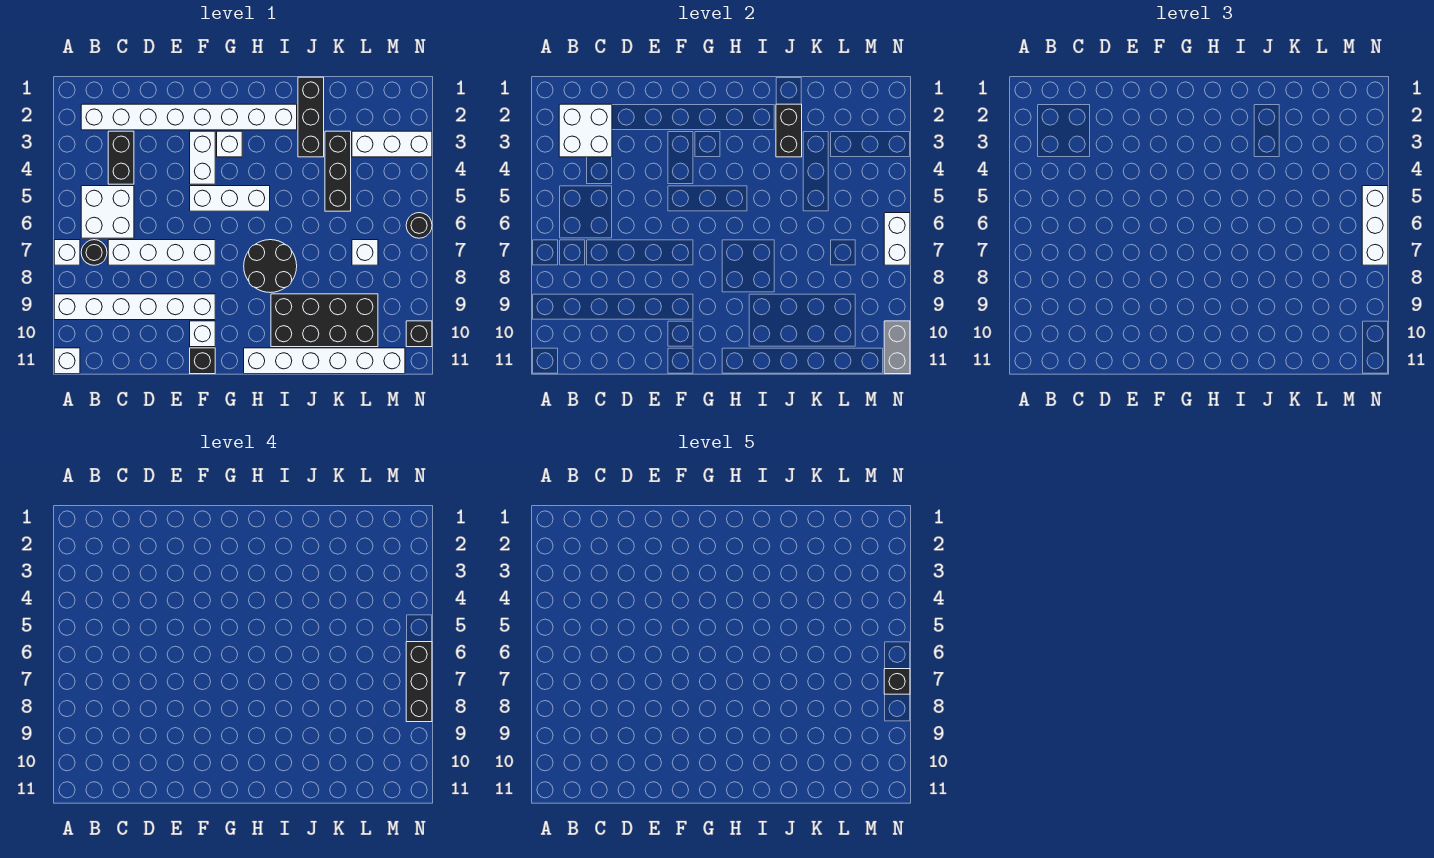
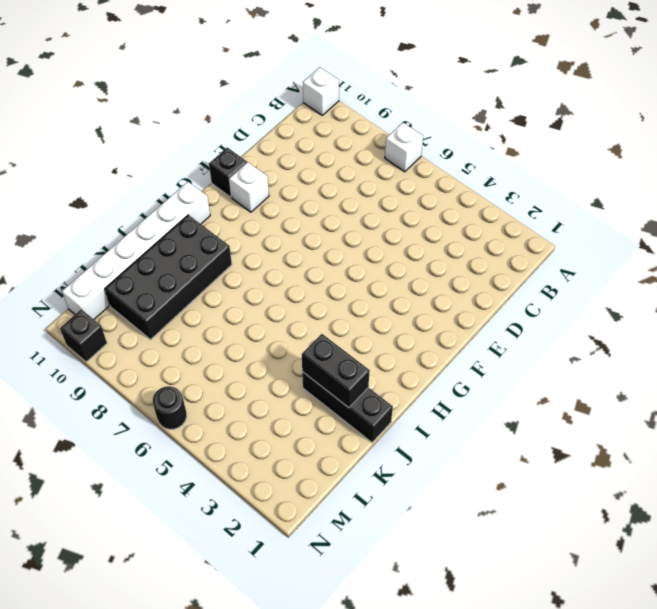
none -> white brick A9:F9 level 1
none -> white brick B2:I2 level 1
none -> white brick B5:C6 level 1

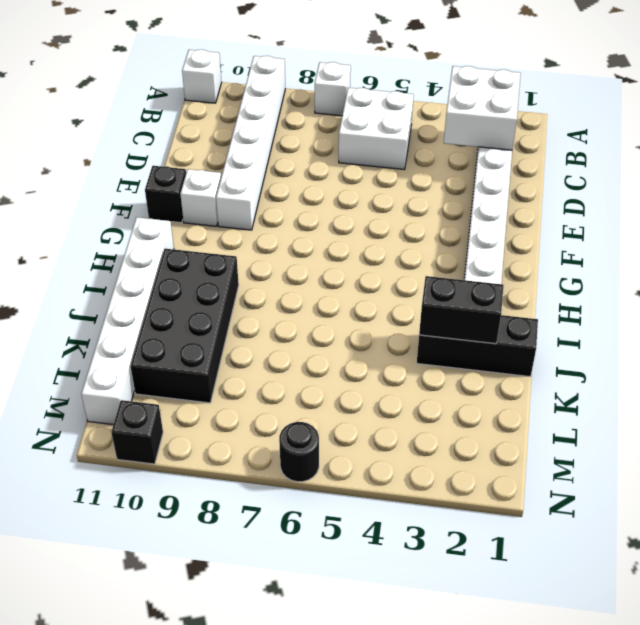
none -> black round brick B7 level 1
none -> black brick C3:C4 level 1
none -> white brick C7:F7 level 1

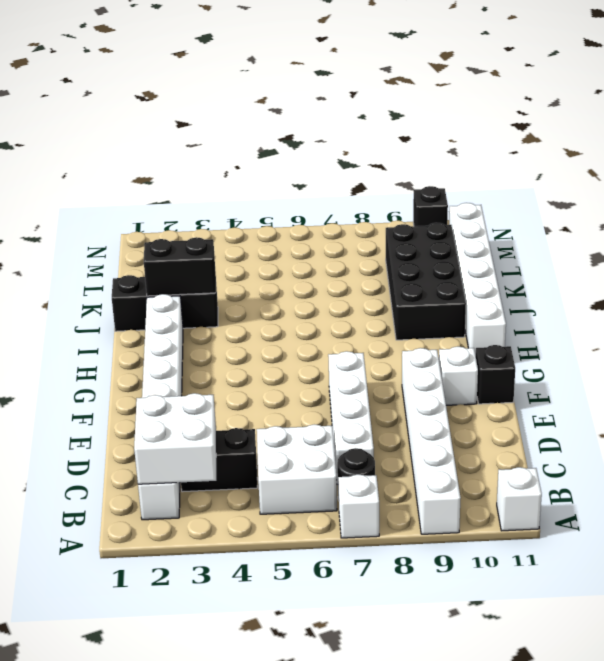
none -> white brick F3:F4 level 1
none -> white brick F5:H5 level 1
none -> white brick G3 level 1

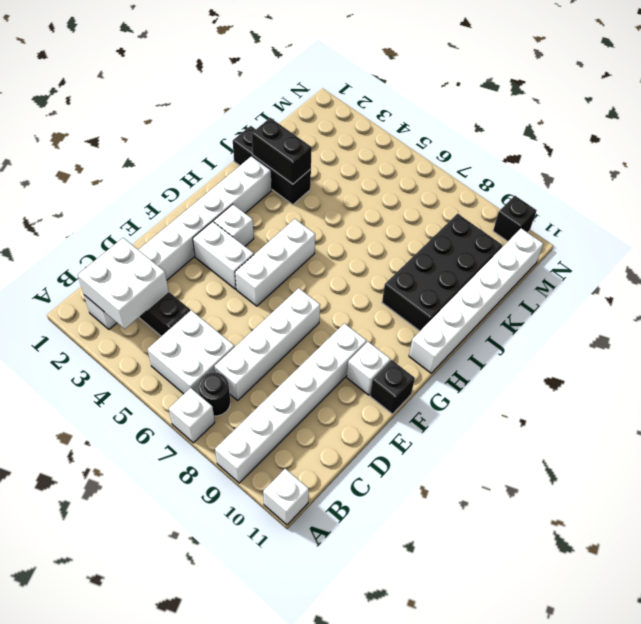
none -> black round brick H7:I8 level 1
none -> black brick K3:K5 level 1
none -> white brick L3:N3 level 1

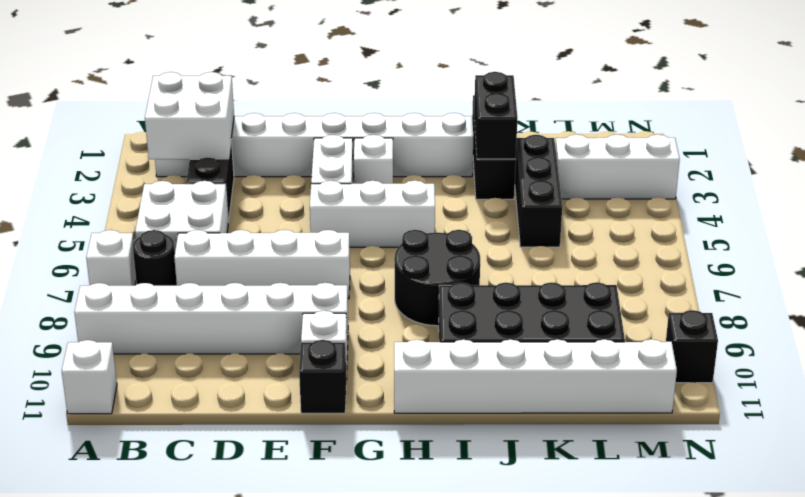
none -> white brick L7 level 1
none -> black round brick N6 level 1
none -> white brick N6:N7 level 2

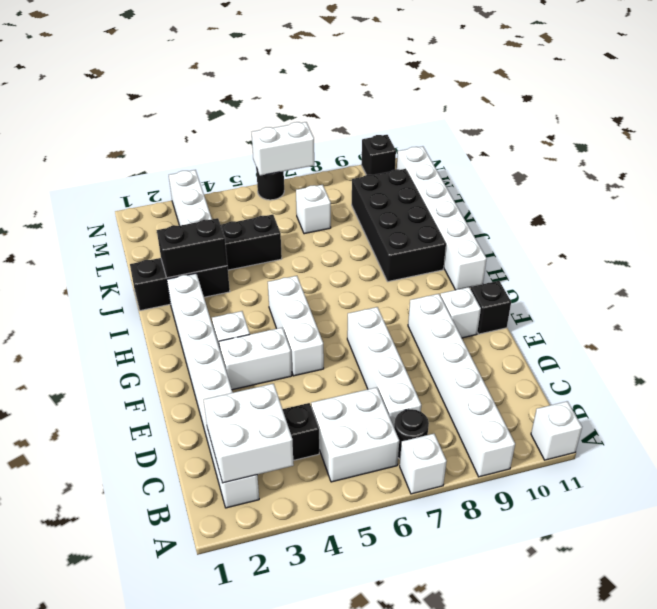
none -> black round brick H7:I8 level 1
none -> grey brick N10:N11 level 2
none -> white brick N5:N7 level 3

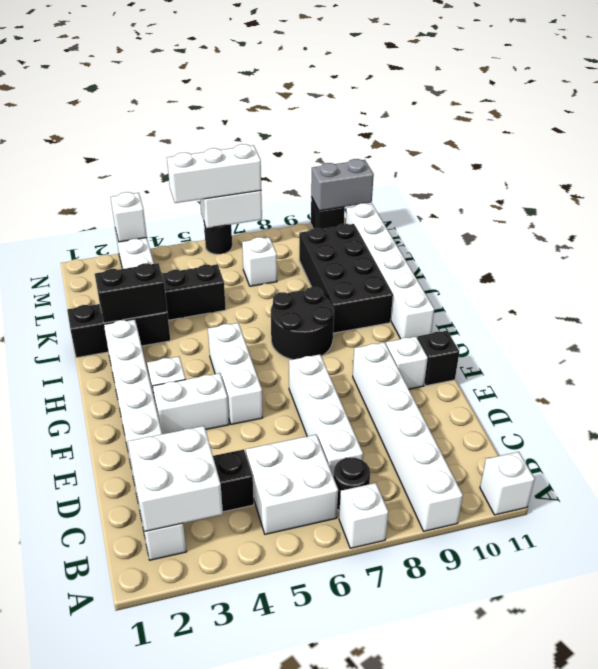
white brick N3 level 2 -> none
none -> black brick N6:N8 level 4
none -> black brick N7 level 5

